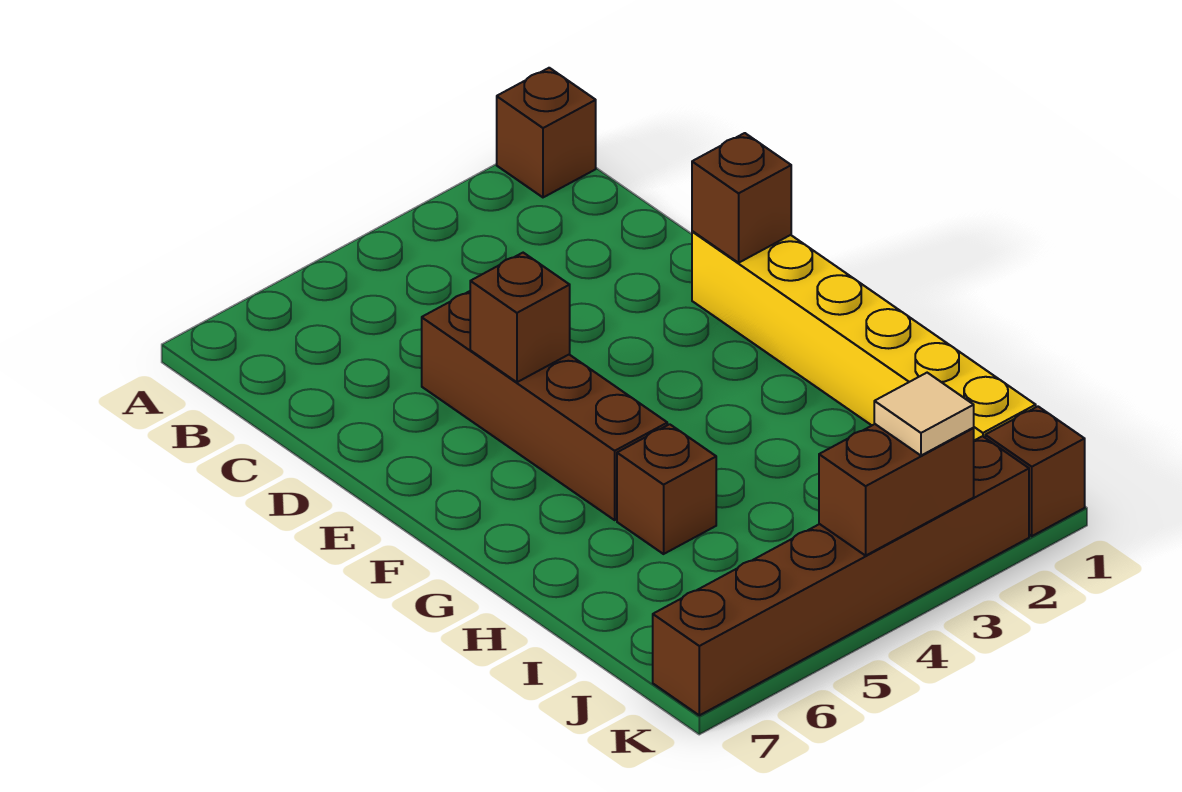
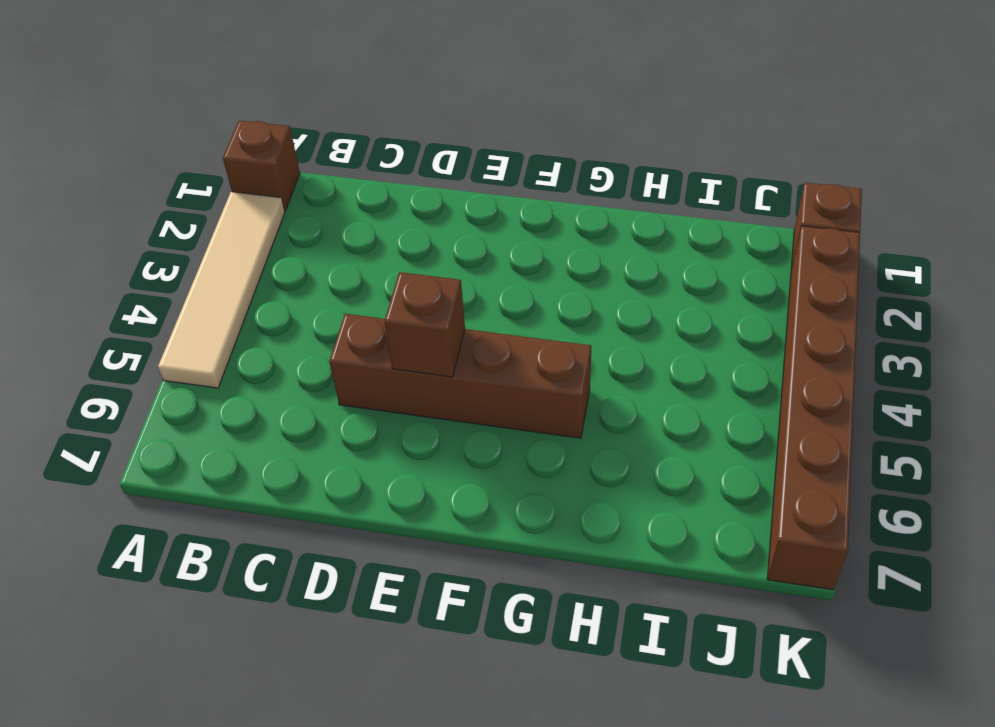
tan tile A2:A5 level 1 -> none
none -> yellow brick E1:J1 level 1
none -> brown brick H5 level 1

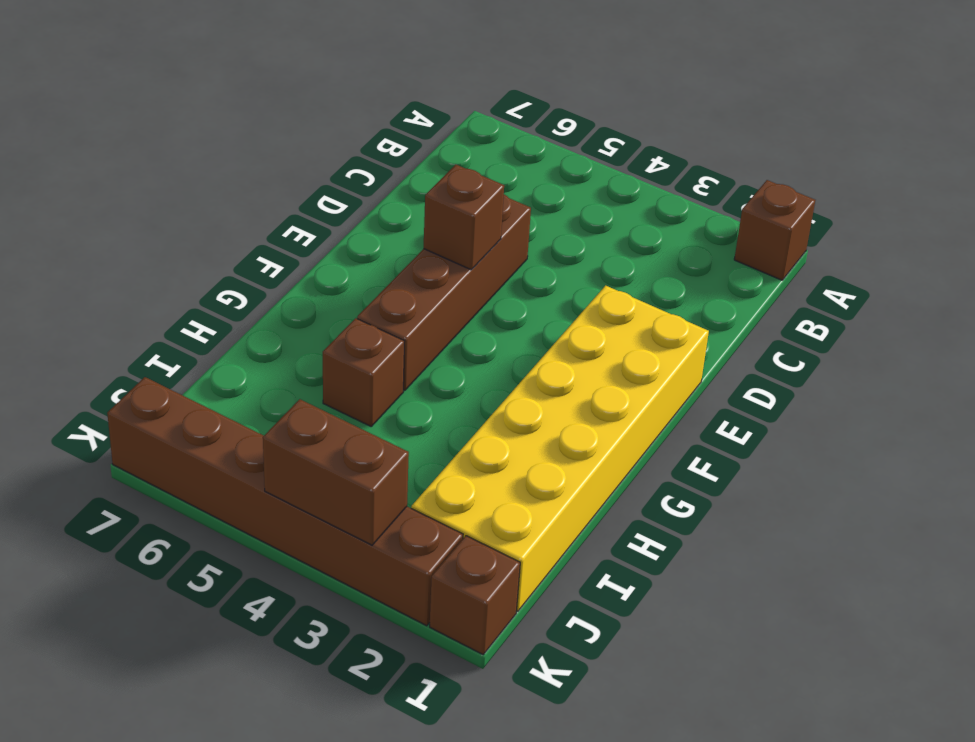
yellow brick E1:J2 level 1 -> yellow brick E1:J1 level 1
none -> brown brick E1 level 2
none -> tan tile K3 level 3

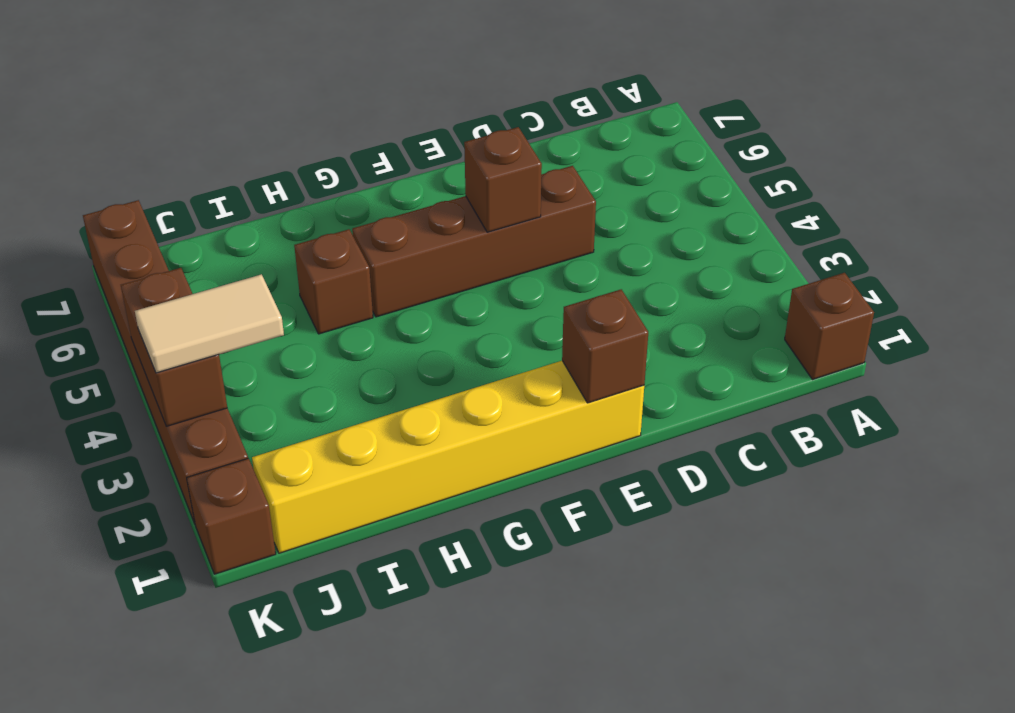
tan tile J3:K3 level 3 -> tan tile K3 level 3

